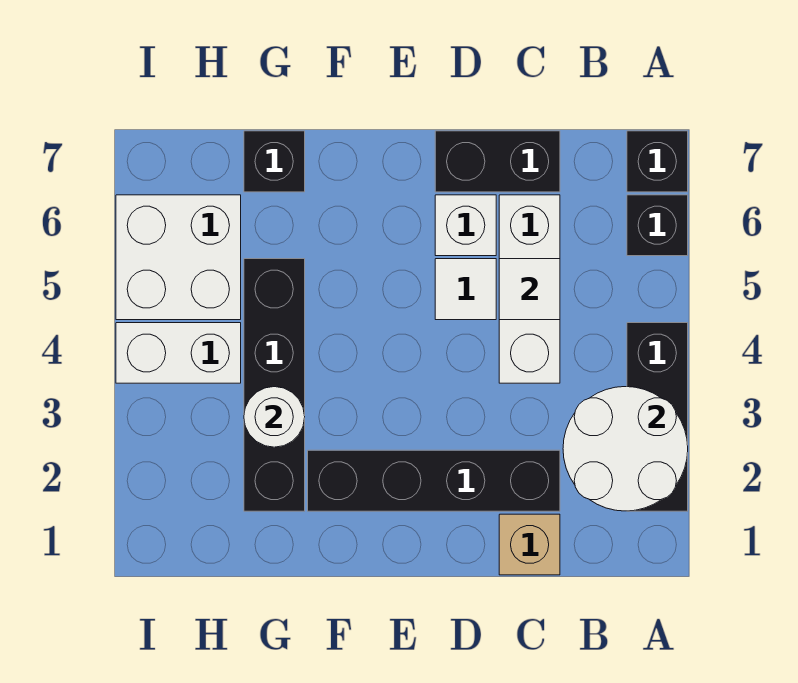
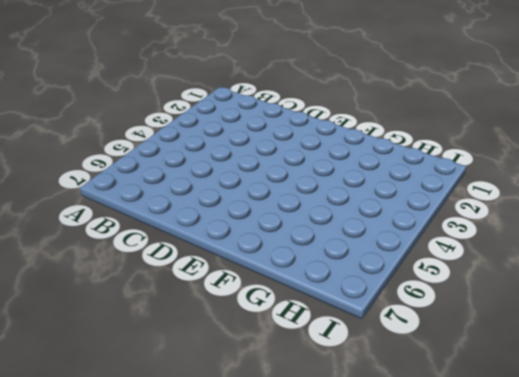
none -> black brick A2:A4 level 1
none -> black brick A6 level 1
none -> black brick A7 level 1

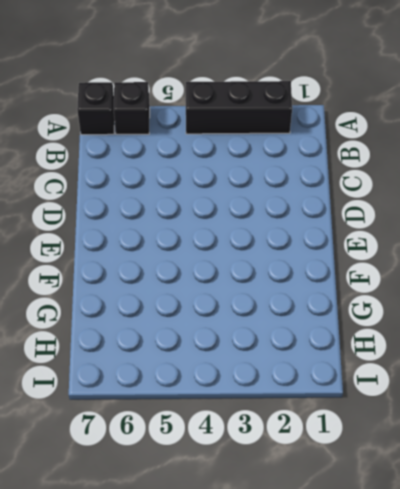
none -> tan brick C1 level 1
none -> black brick C2:F2 level 1
none -> white brick C4:C6 level 1

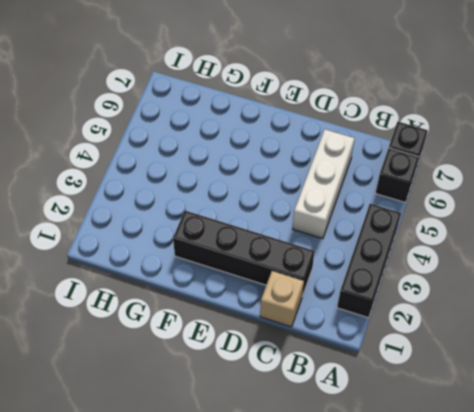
none -> black brick C7:D7 level 1
none -> white tile D5 level 1
none -> white brick D6 level 1

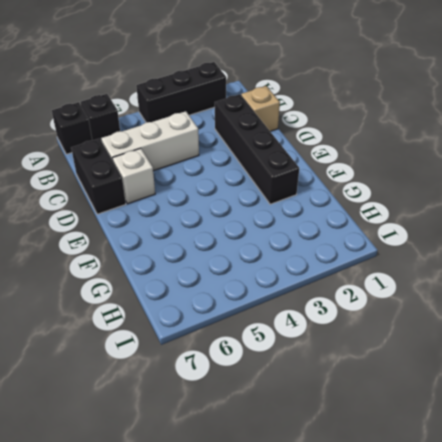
none -> white tile D5 level 1
none -> black brick G2:G5 level 1
none -> black brick G7 level 1

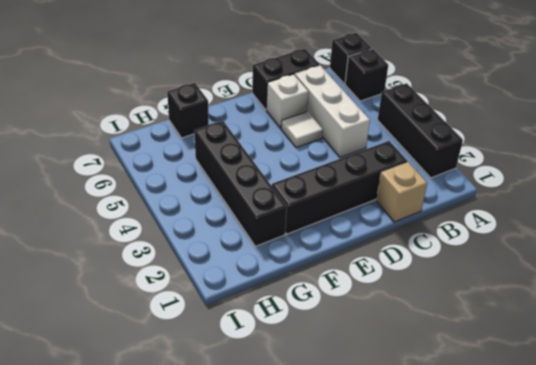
none -> white brick H4:I4 level 1
none -> white brick H5:I6 level 1
none -> white round brick A2:B3 level 2

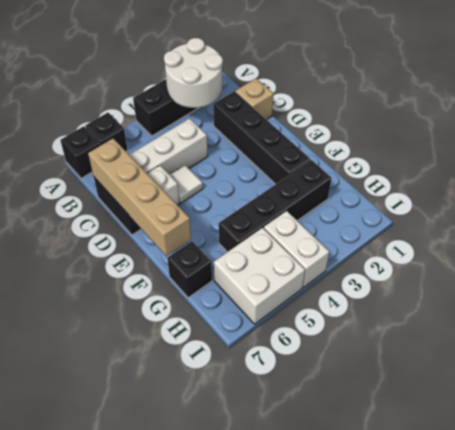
tan brick C7:F7 level 2 -> none
none -> white tile C5 level 2
none -> white round brick G3 level 2

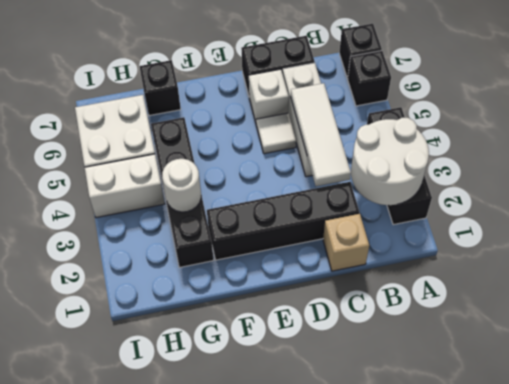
white tile C3:C5 level 2 -> white tile C5 level 2

